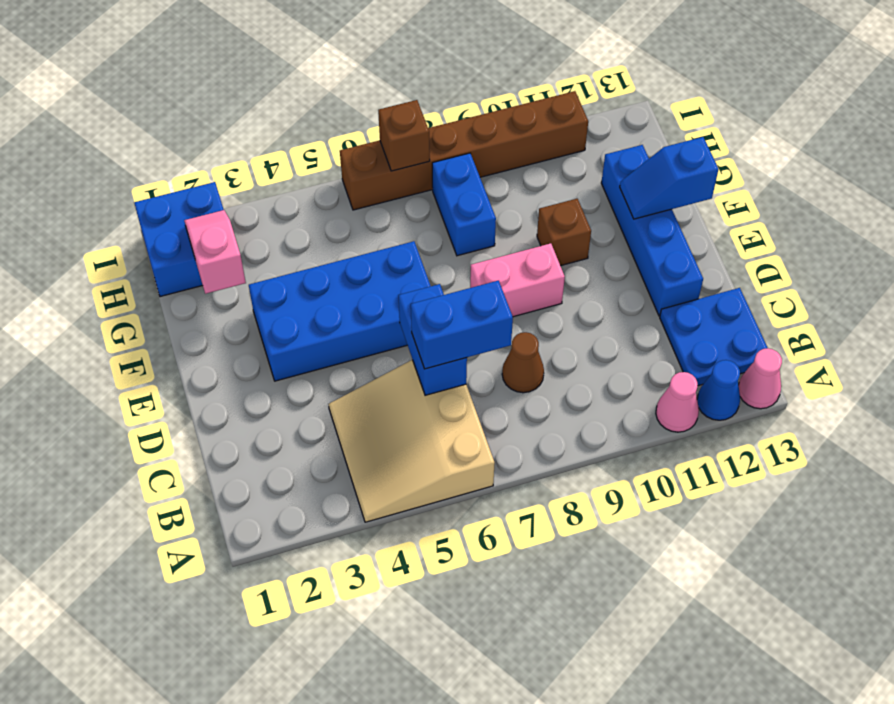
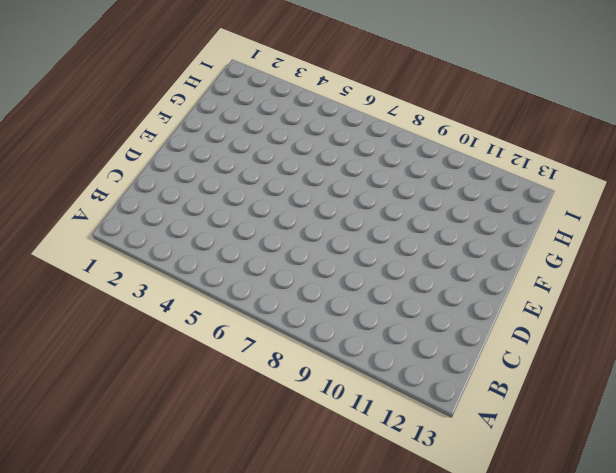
none -> tan slope A4:C6 level 1 top 6
none -> pink cone A11 level 1
none -> blue cone A12 level 1

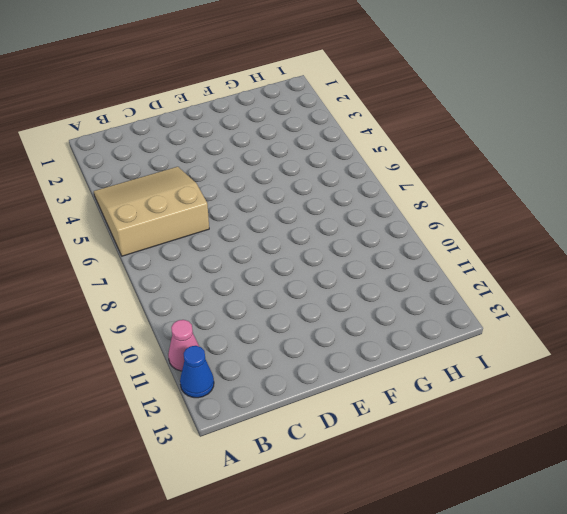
none -> pink cone A13 level 1
none -> blue plate B12:C13 level 1
none -> brown cone C8 level 1

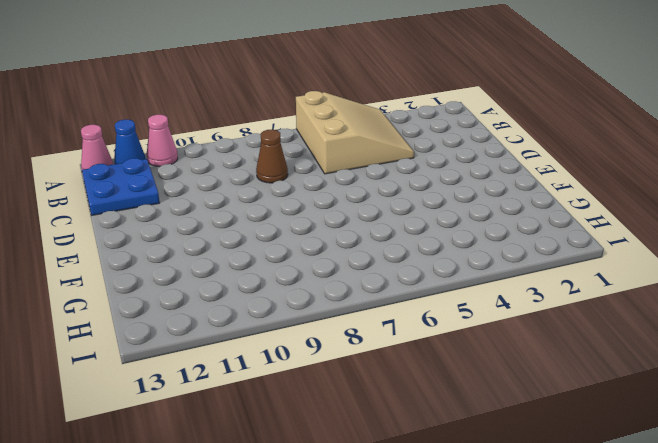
none -> blue brick D12:G12 level 1
none -> blue brick E3:F6 level 1
none -> pink brick E8:E9 level 1

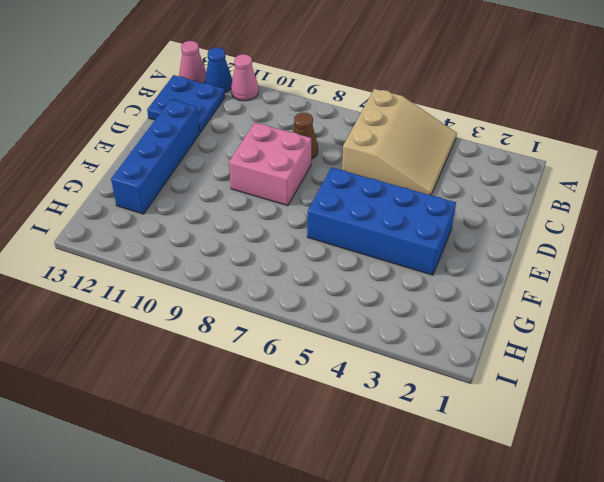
pink brick D8:E9 level 1 -> pink brick E8:E9 level 1
none -> brown brick F10 level 1
none -> blue brick G8:H8 level 1
none -> blue brick H1:I2 level 1

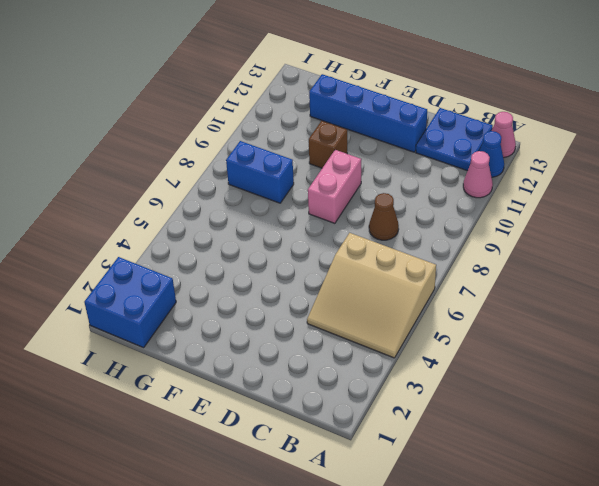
none -> blue brick E3:F6 level 1
none -> brown brick I6:I11 level 1
none -> blue brick C6:D6 level 2

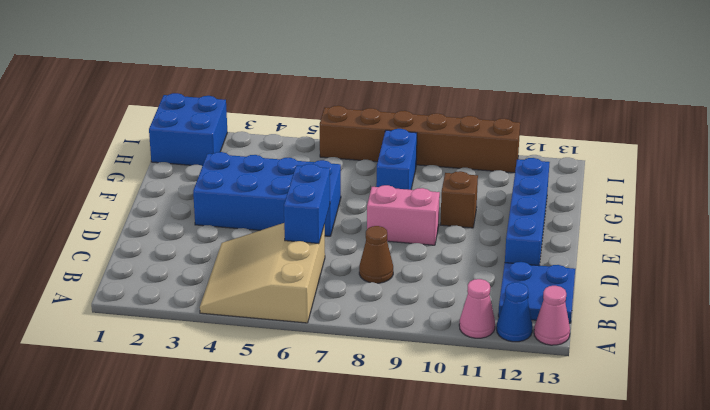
none -> blue slope F12:F13 level 2 top 13
none -> pink slope G2:H2 level 2 top G
none -> brown brick I7 level 2

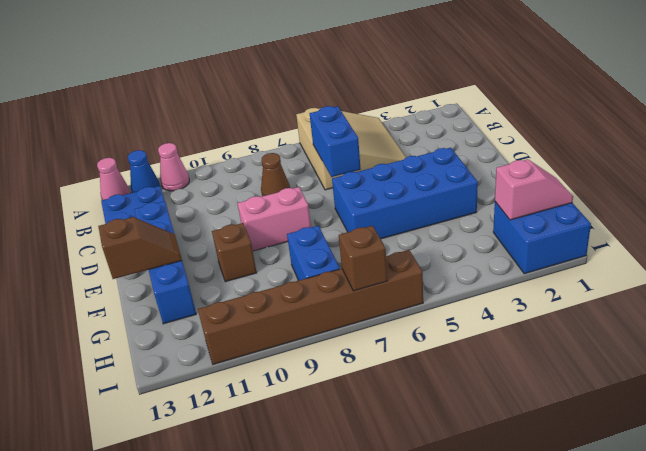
brown slope F12:F13 level 2 top 13 -> blue slope F12:F13 level 2 top 13
pink slope H1:H2 level 2 top 2 -> pink slope G2:H2 level 2 top G
none -> blue brick C6:C7 level 3

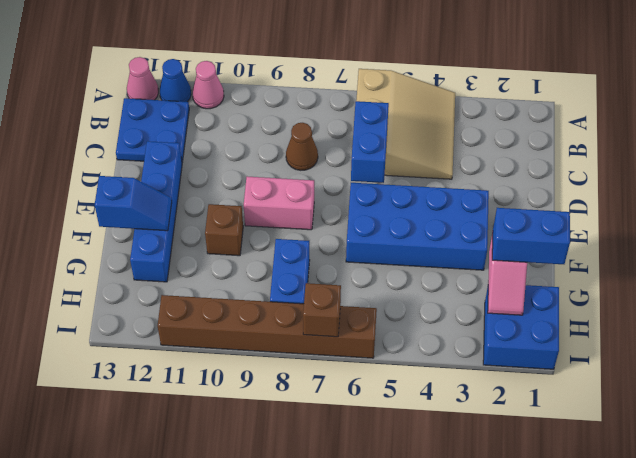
blue brick G1:G2 level 3 -> blue brick C6:C7 level 3

